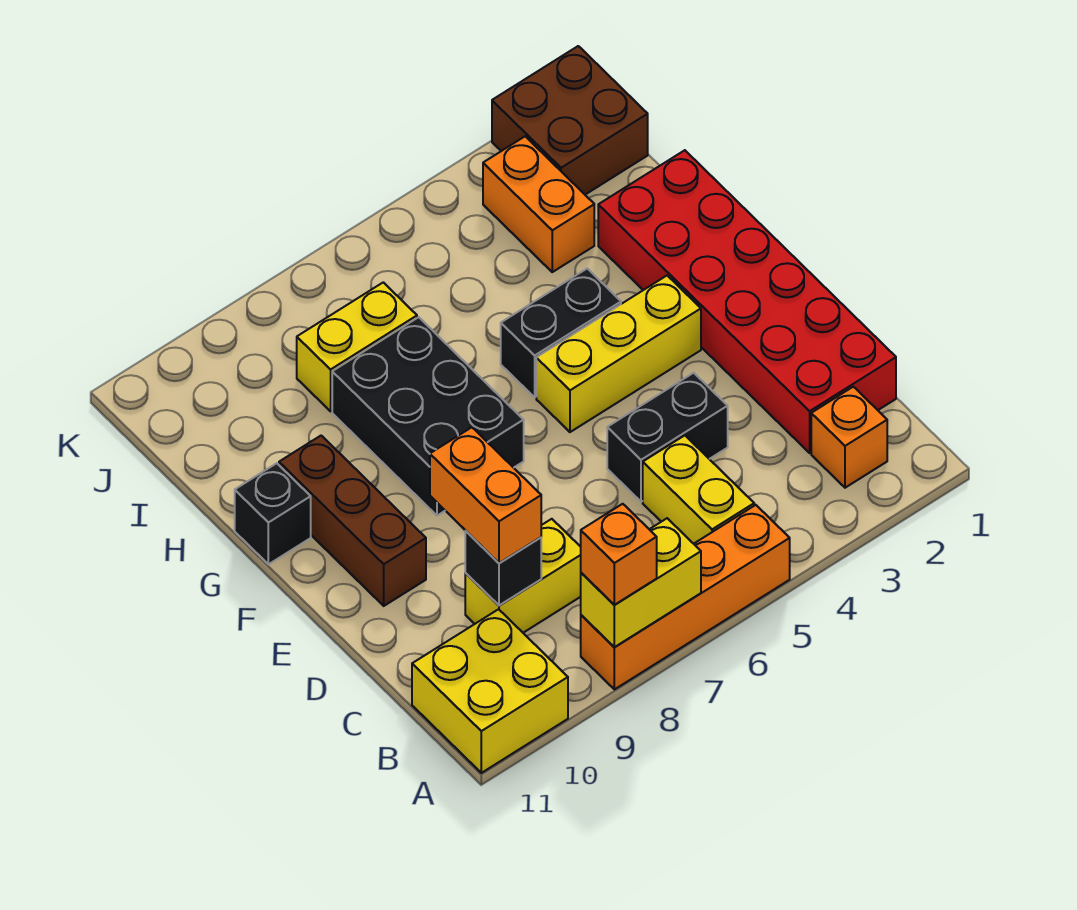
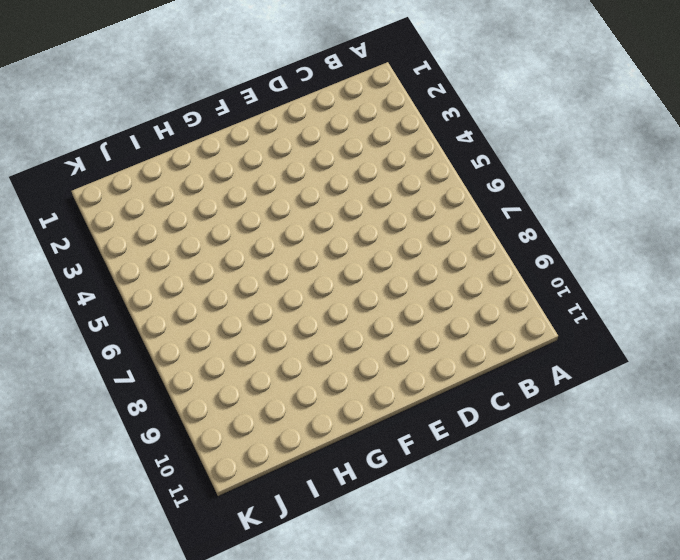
none -> orange brick A5:A8 level 1
none -> yellow brick A10:B11 level 1
none -> orange brick B2 level 1

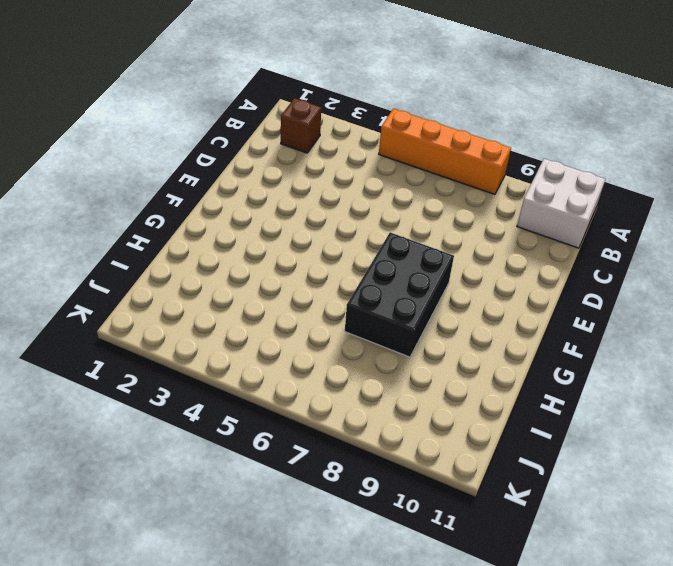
white brick A10:B11 level 1 -> yellow brick A10:B11 level 1
brown brick B2 level 1 -> orange brick B2 level 1
none -> yellow brick B5:C5 level 1
none -> red brick C1:H2 level 1
none -> yellow brick C8:C9 level 1

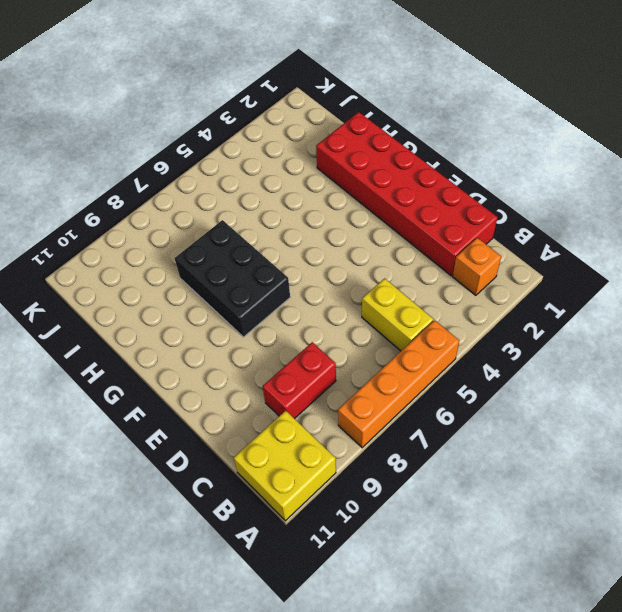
red brick C8:C9 level 1 -> yellow brick C8:C9 level 1
none -> black brick D4:D5 level 1
none -> brown brick E10:G10 level 1
none -> yellow brick F3:F5 level 1

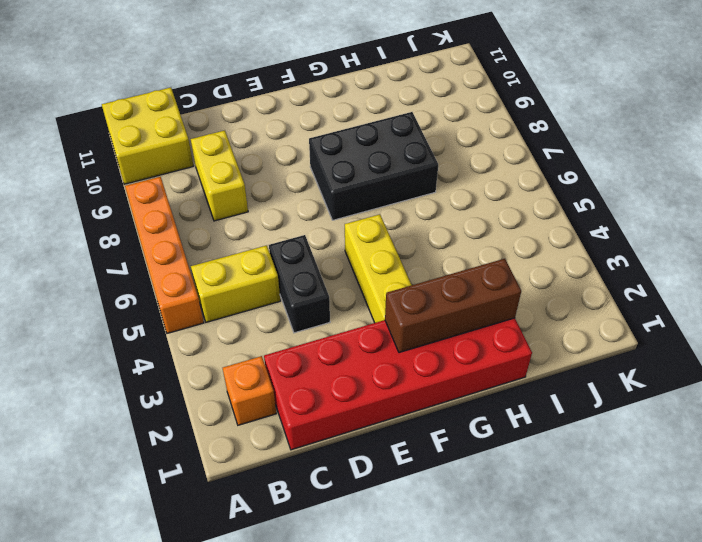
brown brick F2:H2 level 2 -> brown brick E10:G10 level 1
none -> black brick G4:G5 level 1
none -> black brick G11 level 1
none -> orange brick I3:J3 level 1

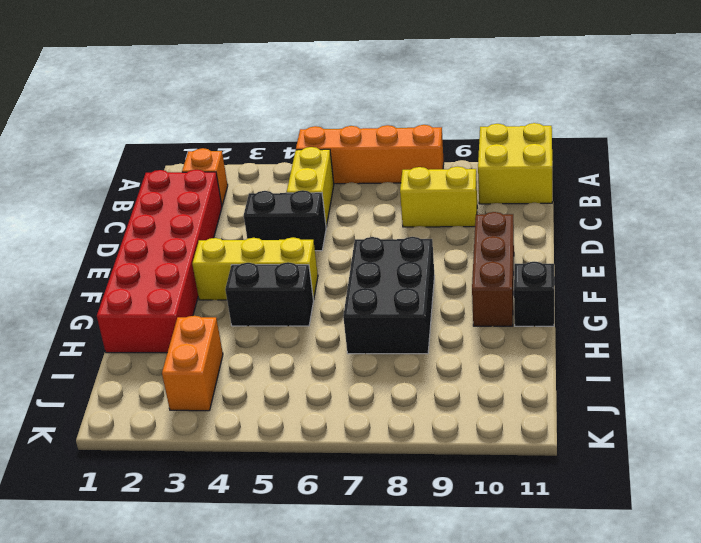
none -> yellow brick I7:I8 level 1
none -> brown brick J1:K2 level 1
none -> yellow brick A7:A8 level 2

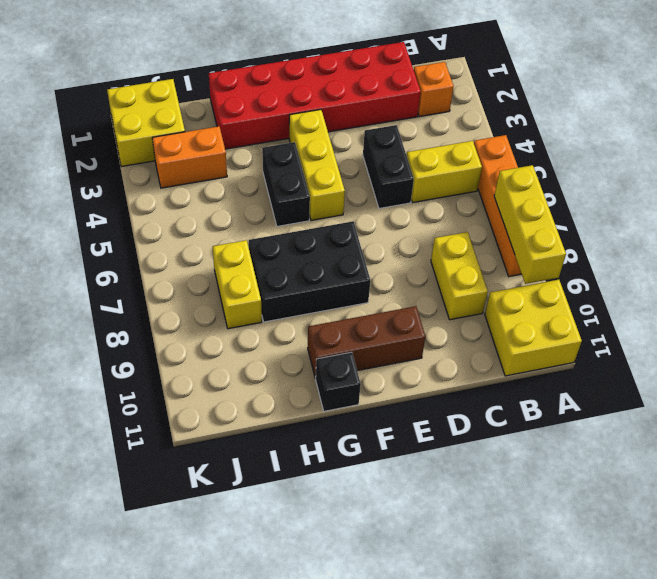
yellow brick A7:A9 level 2 -> yellow brick A7:A8 level 2
yellow brick J1:K2 level 1 -> brown brick J1:K2 level 1
none -> black brick C9 level 2
none -> orange brick A8 level 3
none -> orange brick C9:D9 level 3

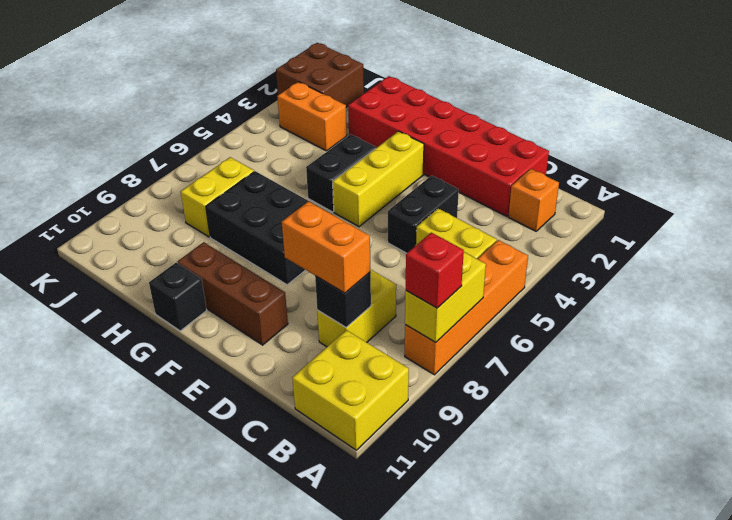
red brick A8 level 3 -> orange brick A8 level 3

